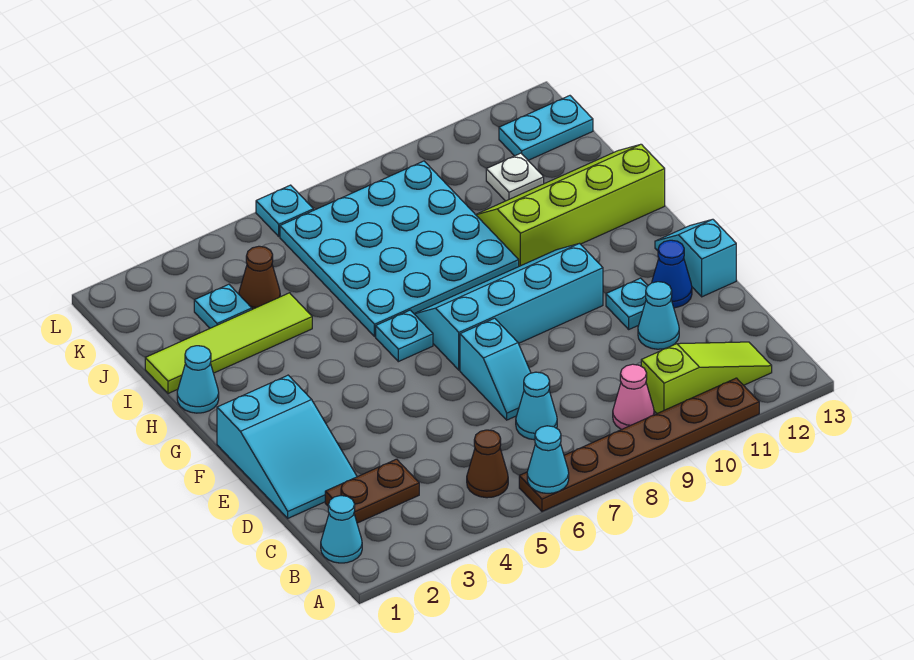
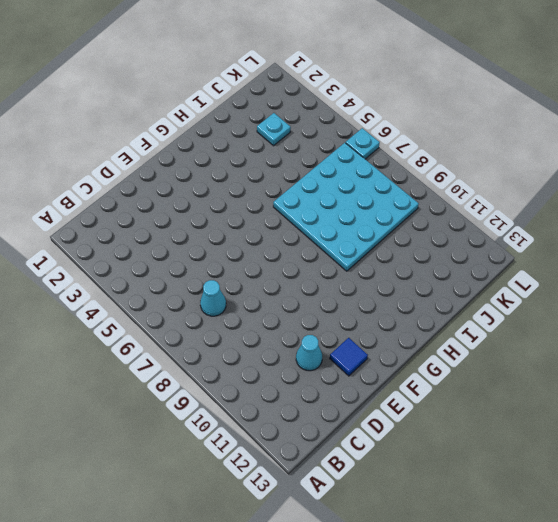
blue tile E12 level 1 -> blue cone E12 level 1
none -> brown plate A6:A11 level 1
none -> cyan cone B1 level 1
none -> brown cone B5 level 1

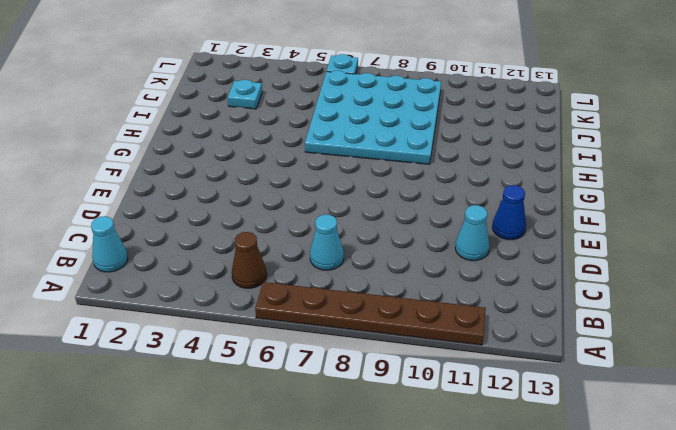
none -> pink cone B9 level 1
none -> lime slope B10:B12 level 1 top 10
none -> brown plate C2:C3 level 1

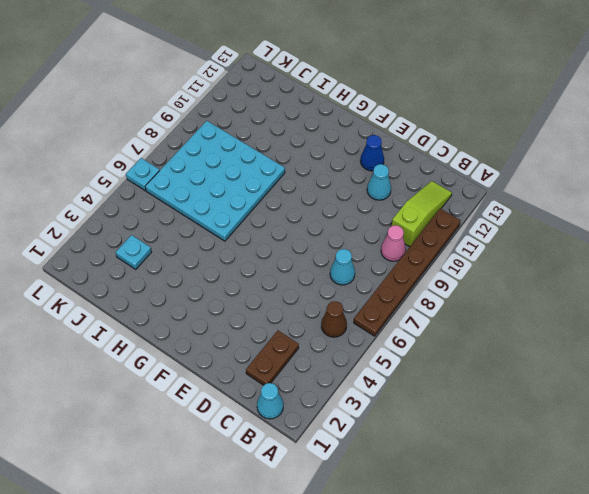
none -> cyan slope D1:F2 level 1 top F
none -> cyan slope D7:E7 level 1 top E
none -> cyan plate E11 level 1

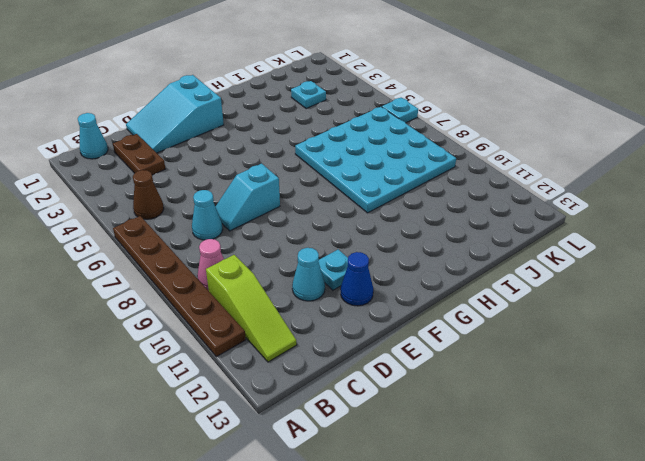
none -> cyan slope E13:F13 level 1 top E
none -> cyan slope F7:G10 level 1 top F
none -> cyan plate G6 level 1

